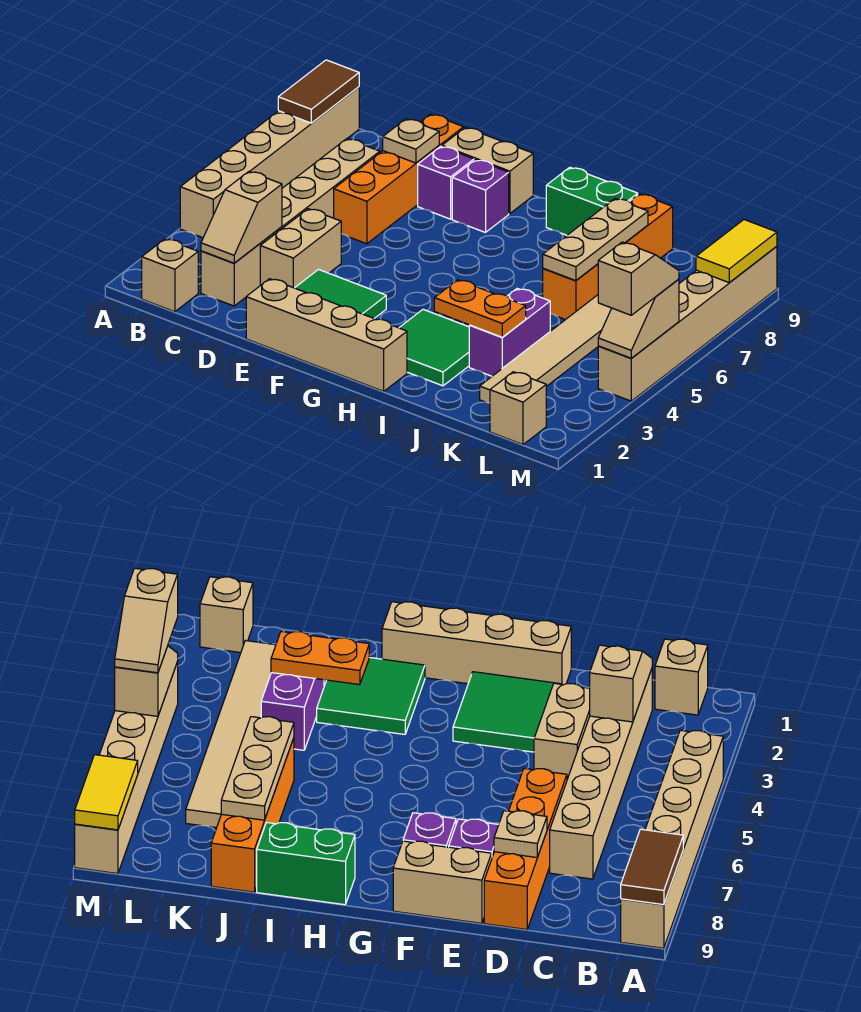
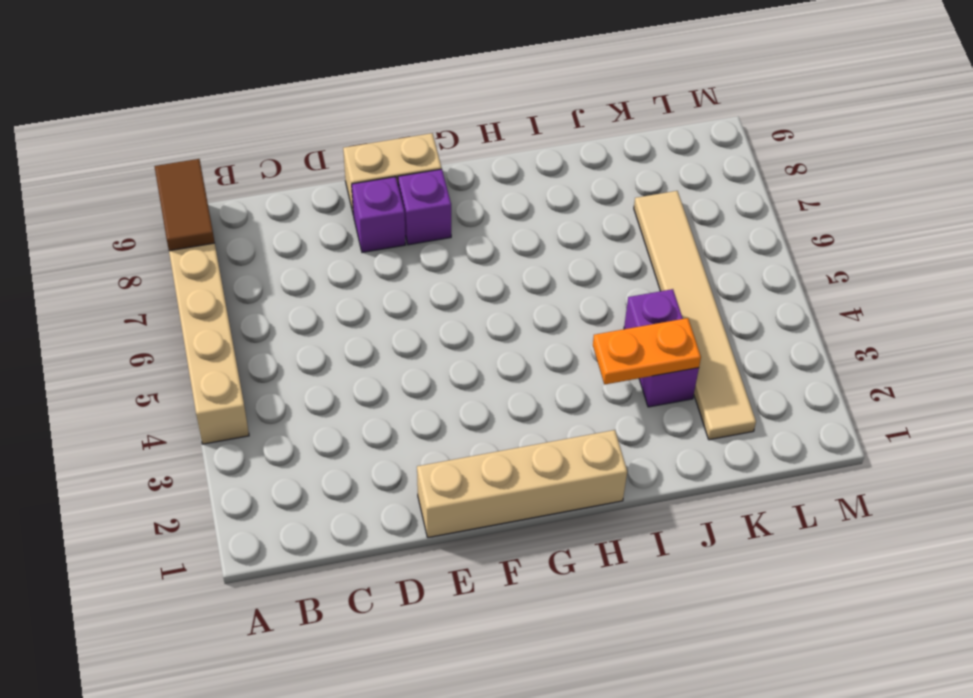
none -> tan brick B1 level 1
none -> tan brick C2:C7 level 1
none -> tan brick D3:D4 level 1

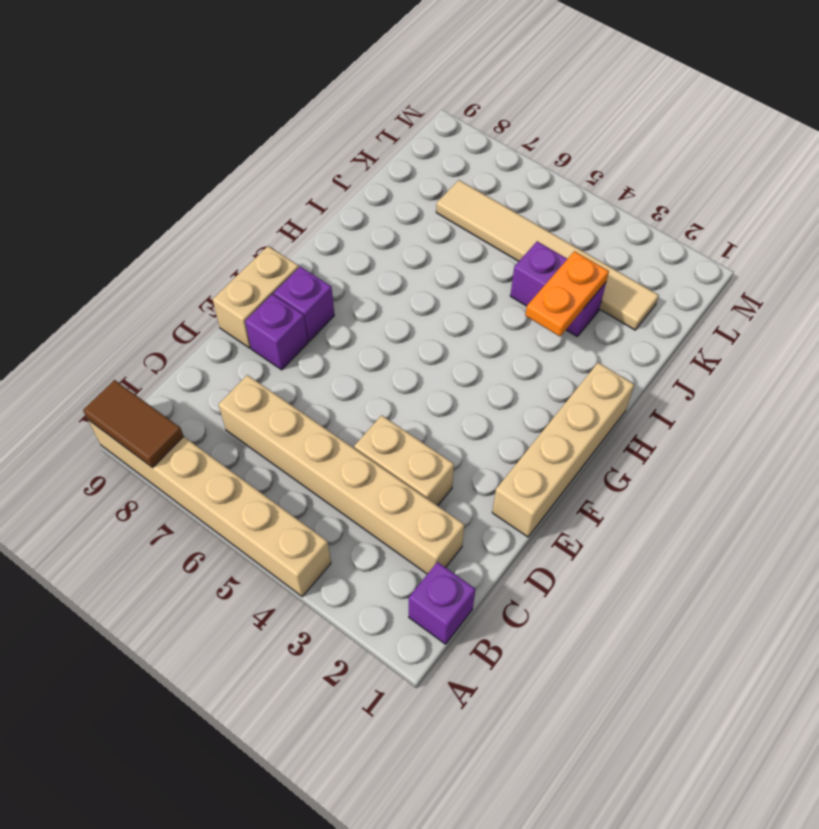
purple brick B1 level 1 -> tan brick B1 level 1
none -> orange brick D6:D9 level 1
none -> green tile E2:F3 level 1
none -> green tile H2:I3 level 1

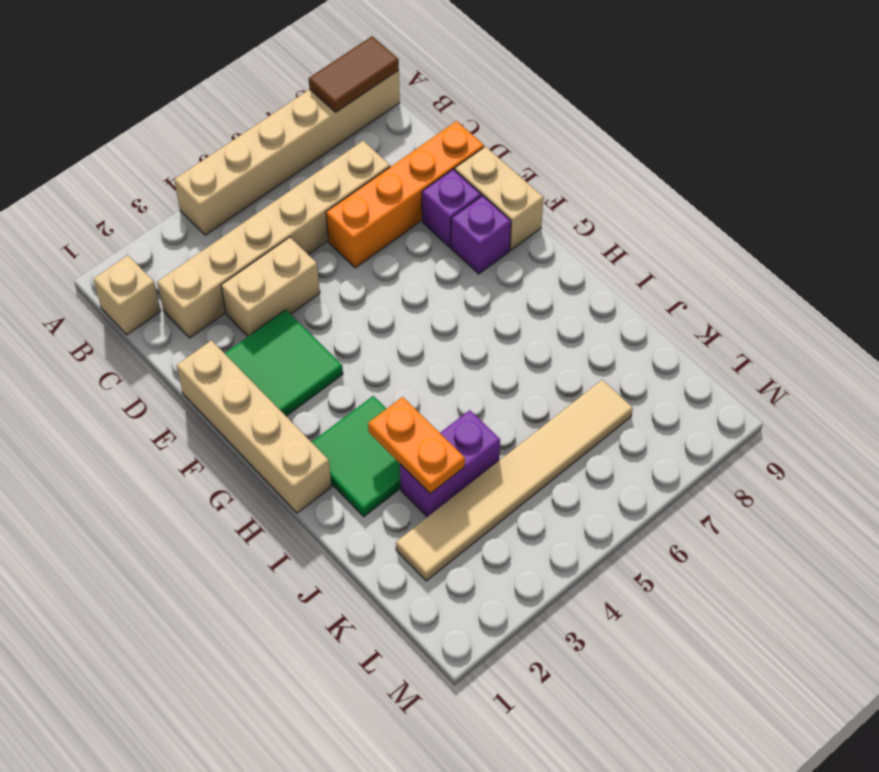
none -> green brick H9:I9 level 1
none -> orange brick J6:J9 level 1
none -> tan brick L1 level 1

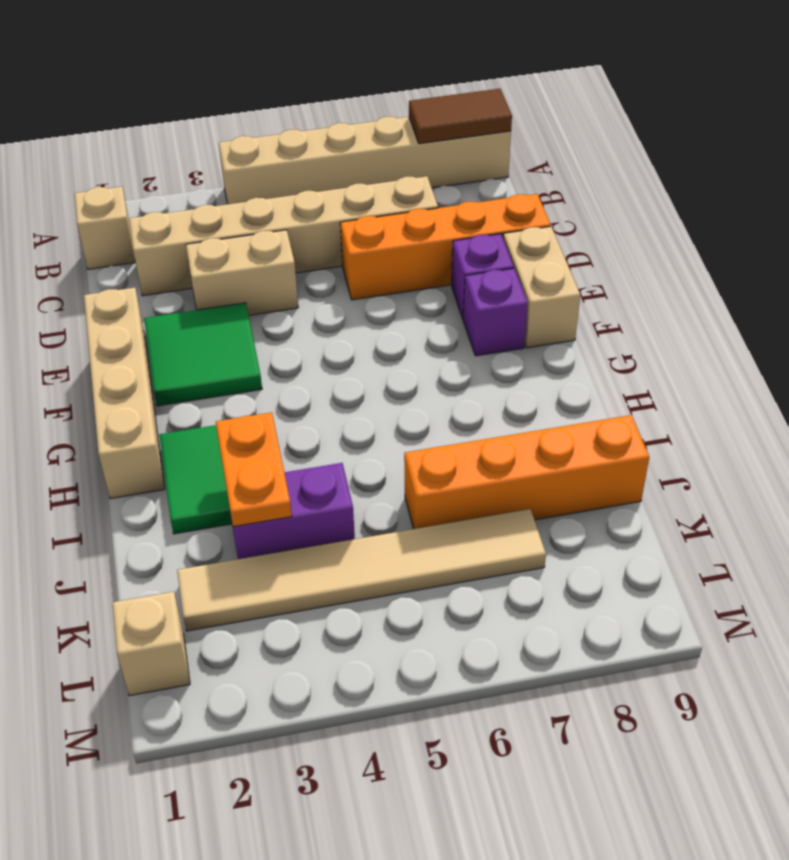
none -> green brick H9:I9 level 1
none -> tan brick M4:M9 level 1
none -> tan slope C2:C3 level 2 top 3

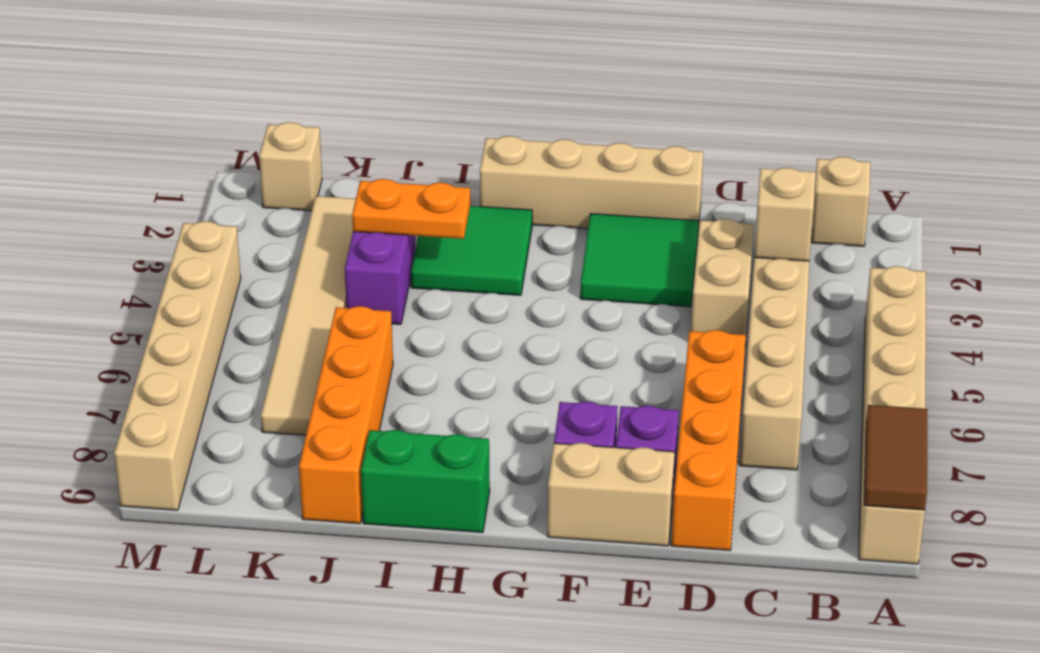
none -> tan plate D8 level 2
none -> tan plate J6:J8 level 2
none -> tan slope M4:M5 level 2 top 5

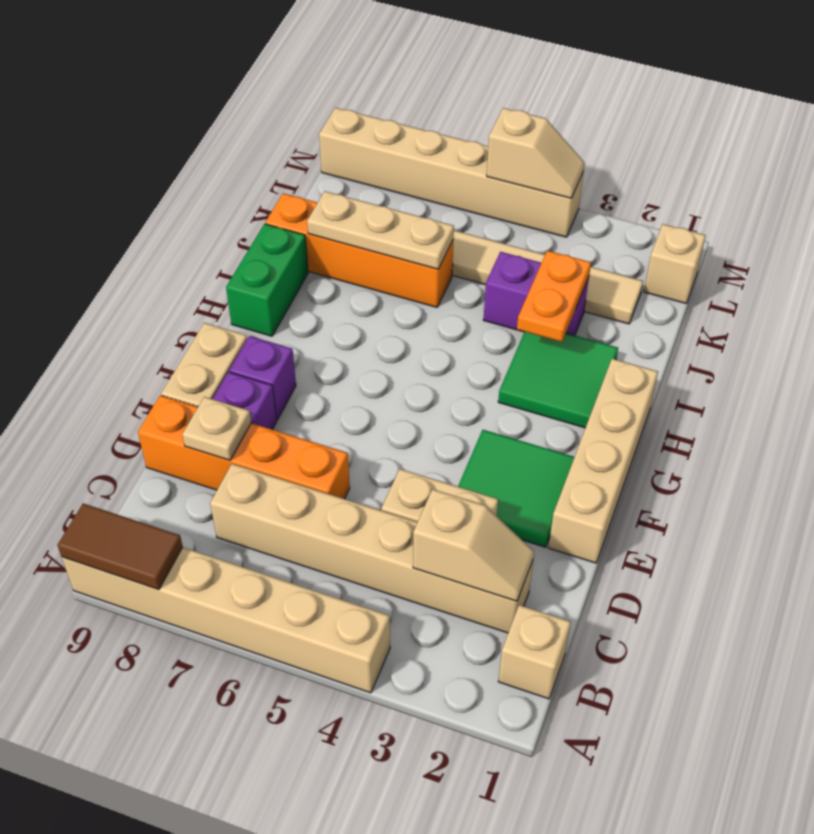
none -> yellow tile M8:M9 level 2
none -> tan slope M4:M5 level 3 top 4

